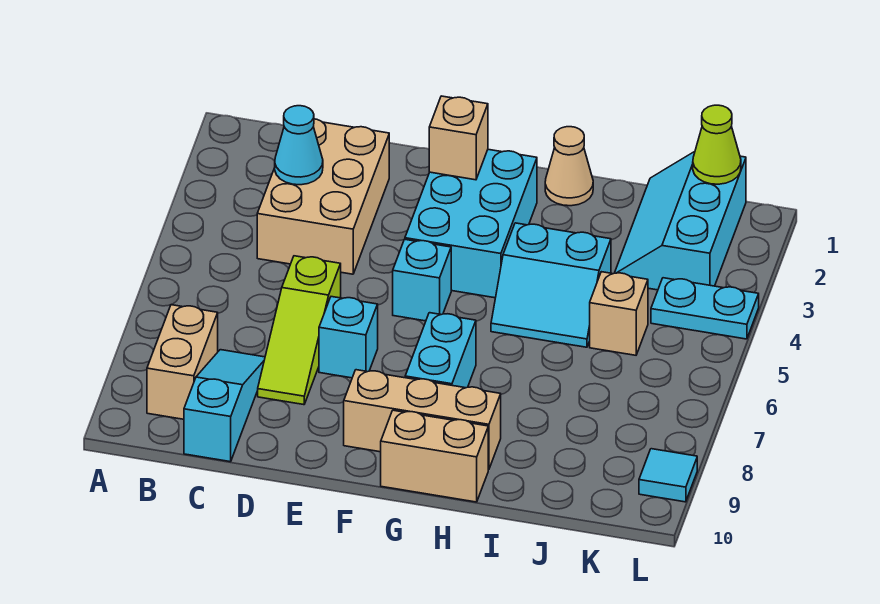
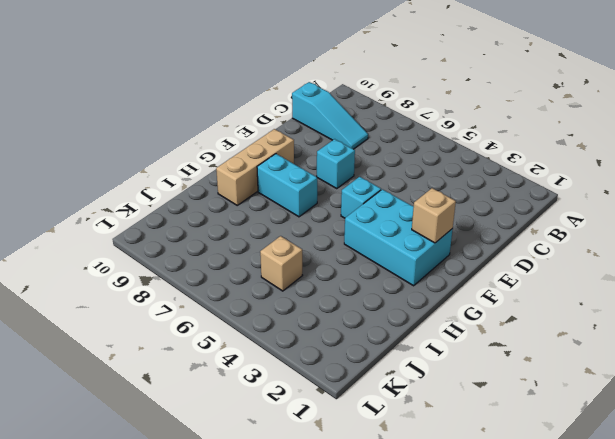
none -> tan brick B8:B9 level 1
none -> tan brick C2:D4 level 1
none -> lime slope D6:D8 level 1 top 6

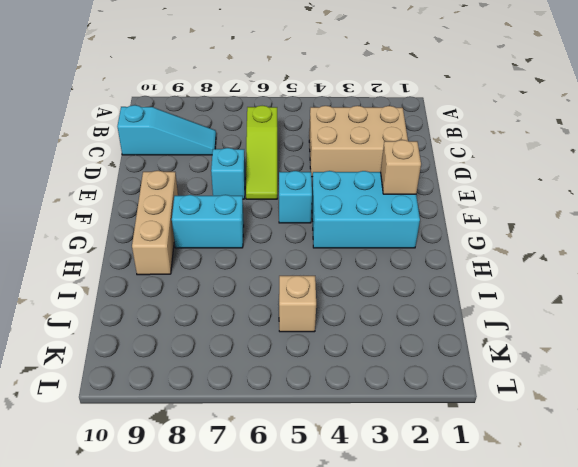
lime slope C6:E6 level 1 top C -> lime slope D6:D8 level 1 top 6
none -> tan brick B8:B9 level 1
none -> tan brick G10:H10 level 1
none -> tan cone H1 level 1

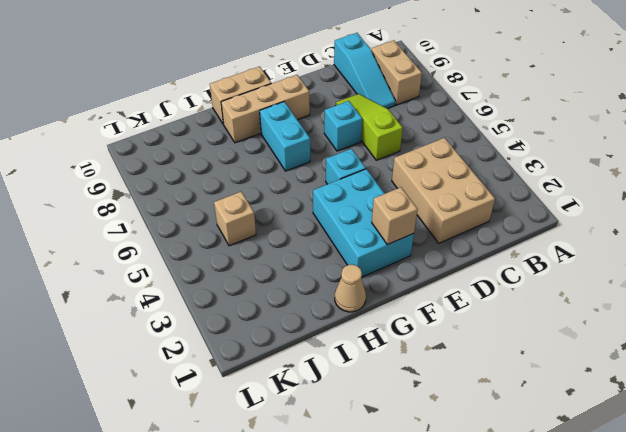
none -> cyan slope H4:I5 level 1 top 4
none -> cyan slope J1:K3 level 1 top K
none -> cyan plate K4:L4 level 1

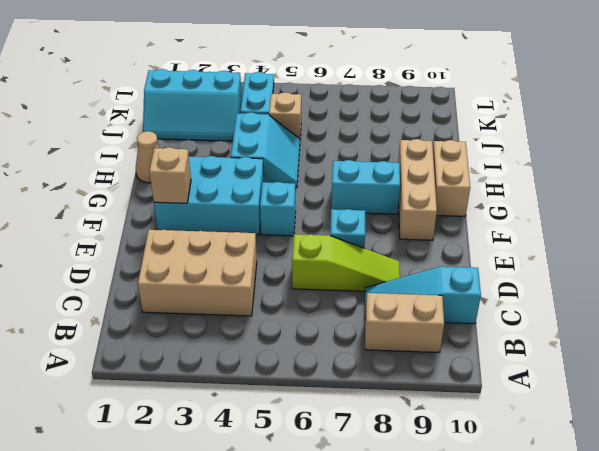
none -> cyan tile L9 level 1
none -> cyan cone C3 level 2
none -> lime cone K1 level 2

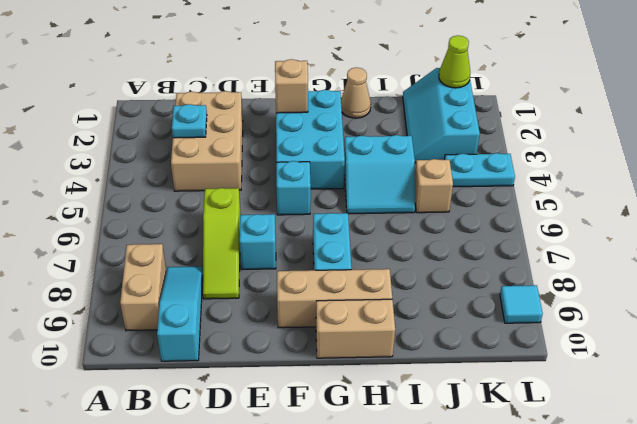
cyan plate C3 level 2 -> cyan cone C3 level 2

